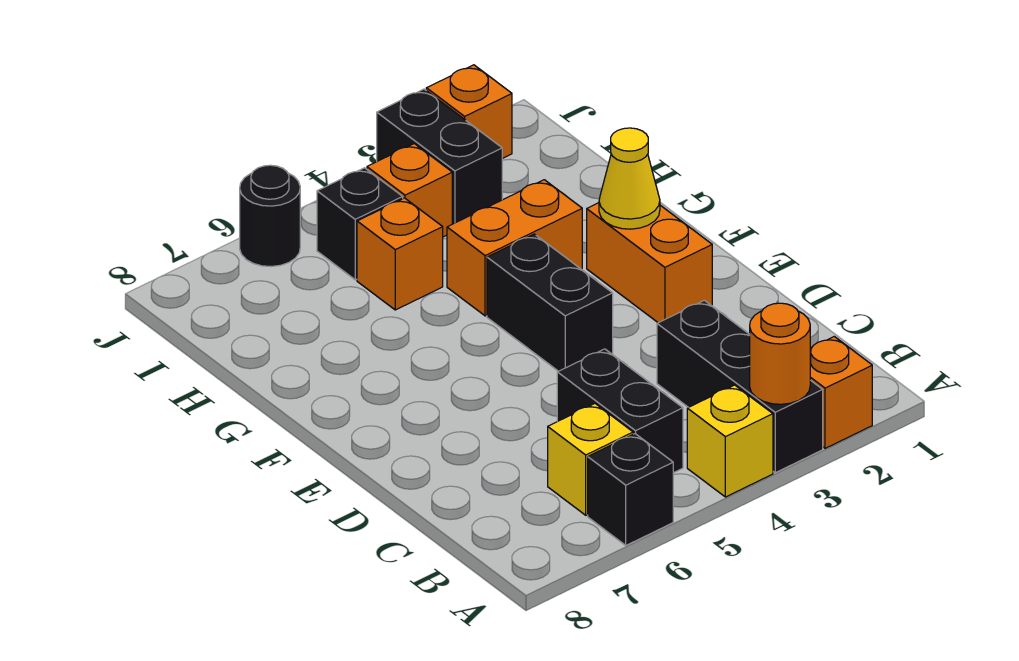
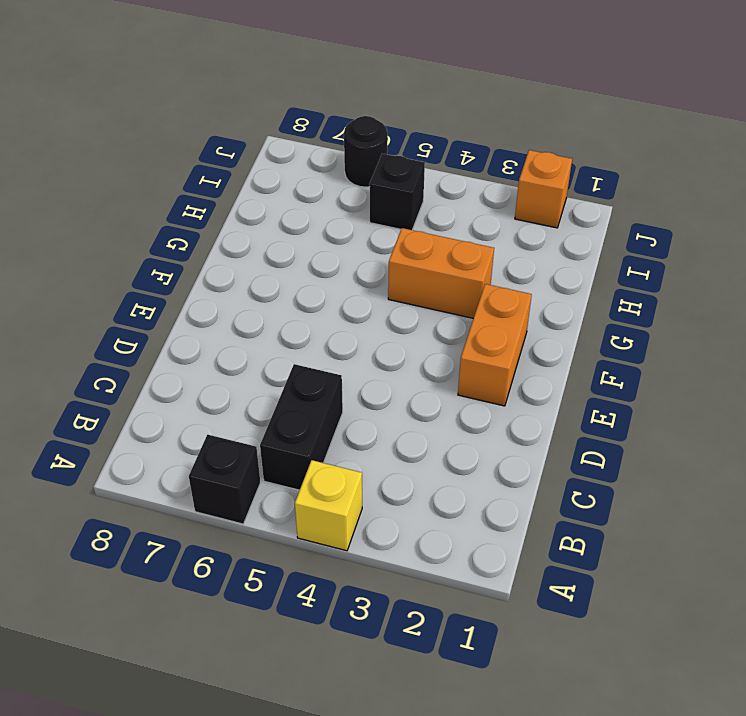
none -> orange brick A2 level 1
none -> black brick A3:C3 level 1
none -> yellow brick B6 level 1

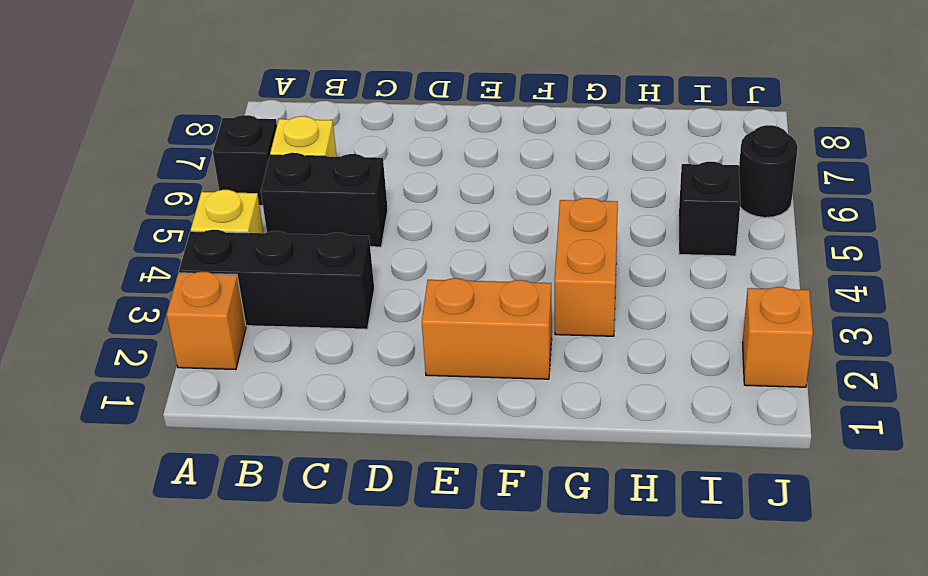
none -> black brick E4:F4 level 1
none -> orange brick H5 level 1
none -> black brick I3:J3 level 1

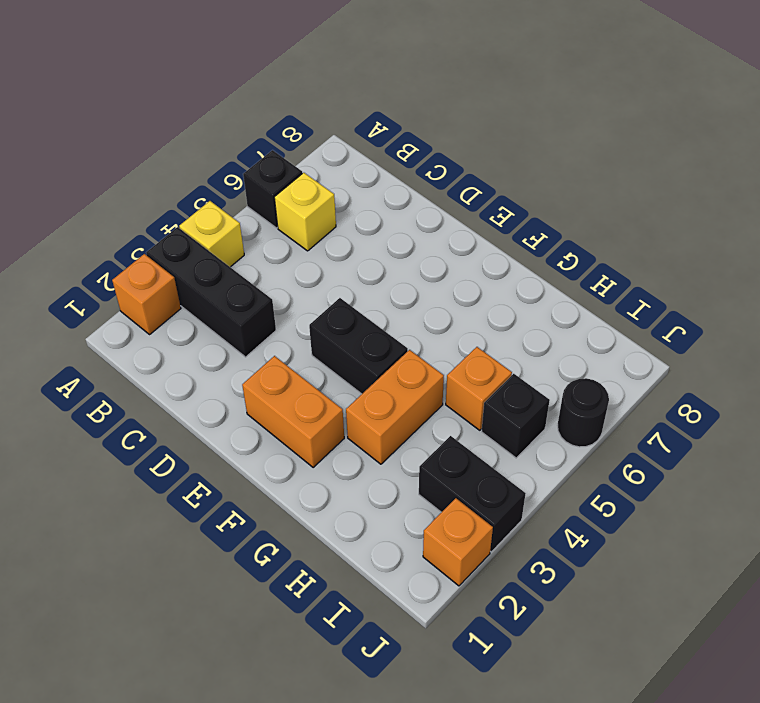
none -> black brick B5:C5 level 1
none -> orange brick I4 level 1
none -> orange round brick A3 level 2

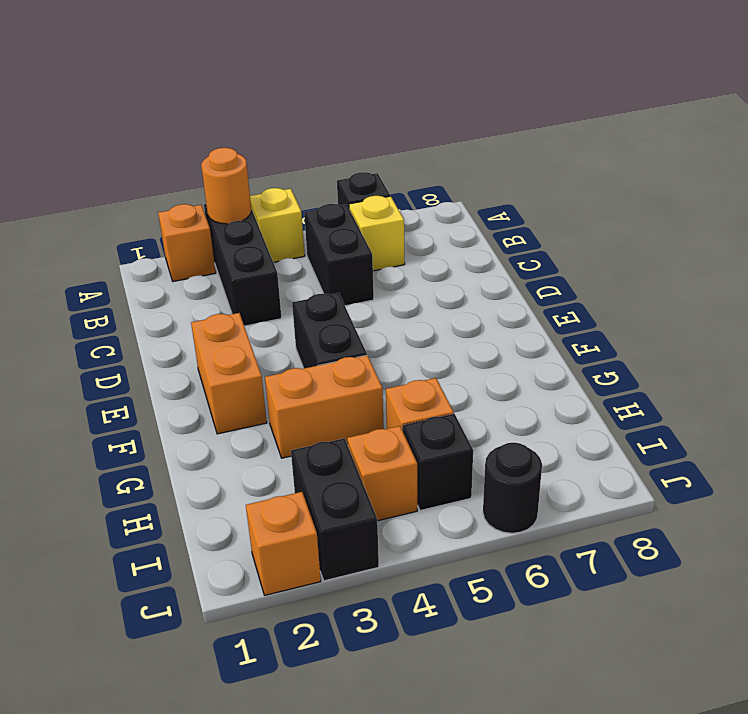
none -> yellow cone F2 level 2

